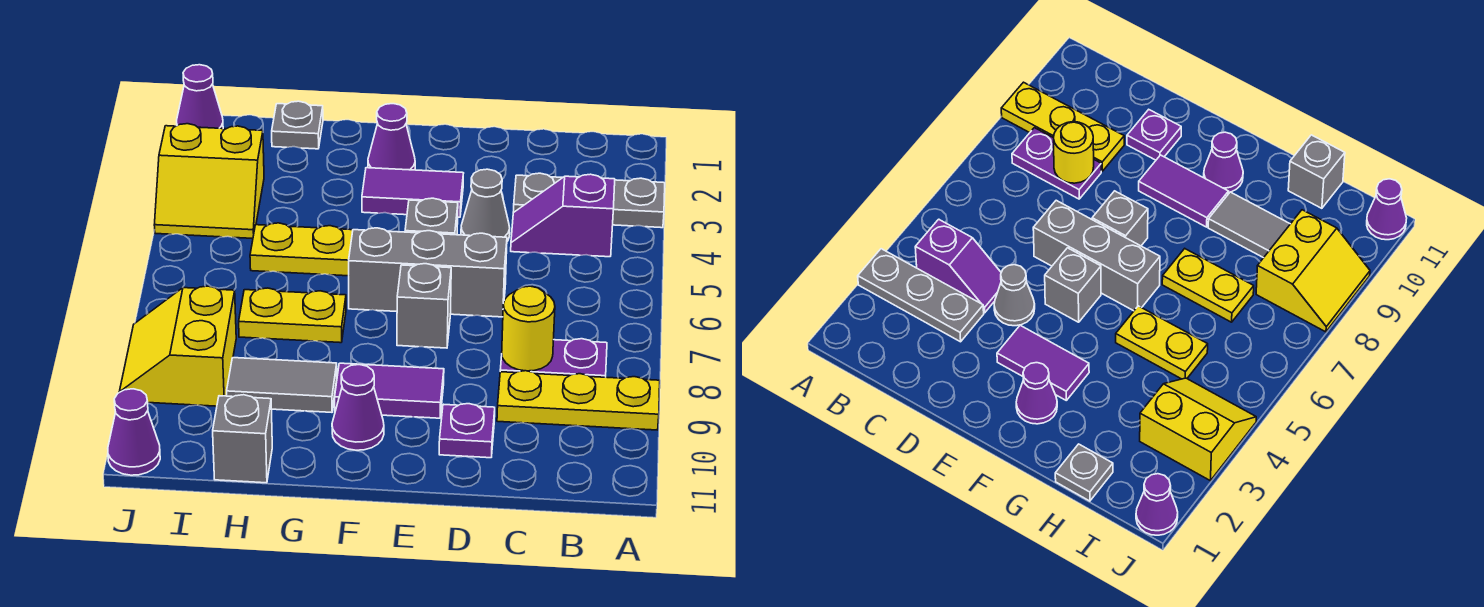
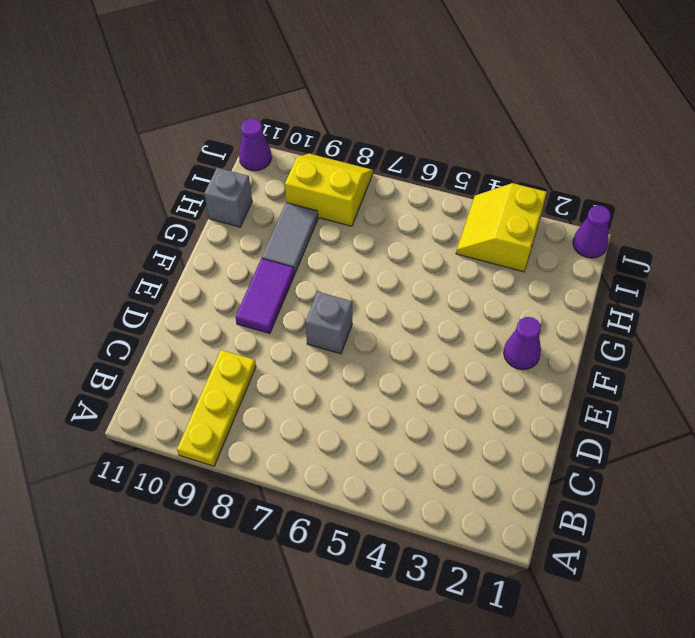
none -> grey plate A3:C3 level 1
none -> purple slope B4:C4 level 1 top B
none -> purple plate B8:C8 level 1

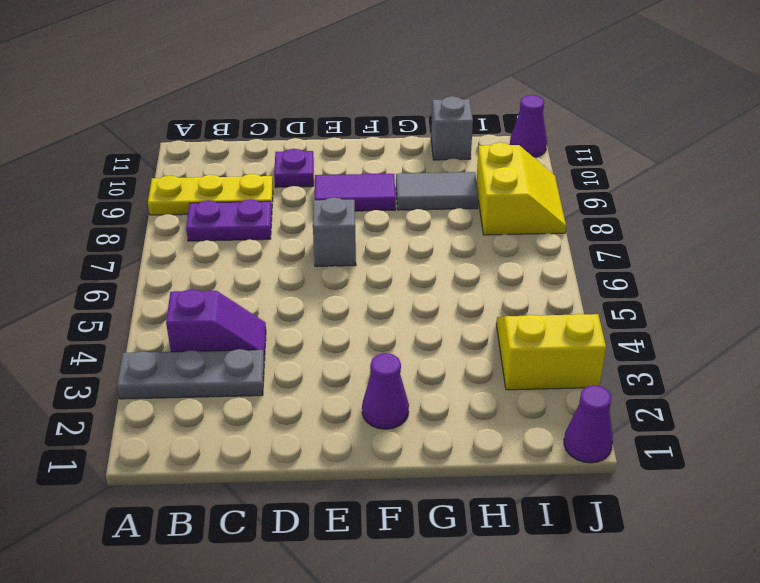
none -> grey cone D4 level 1
none -> grey brick D6:F6 level 1
none -> purple tile E3:F3 level 1

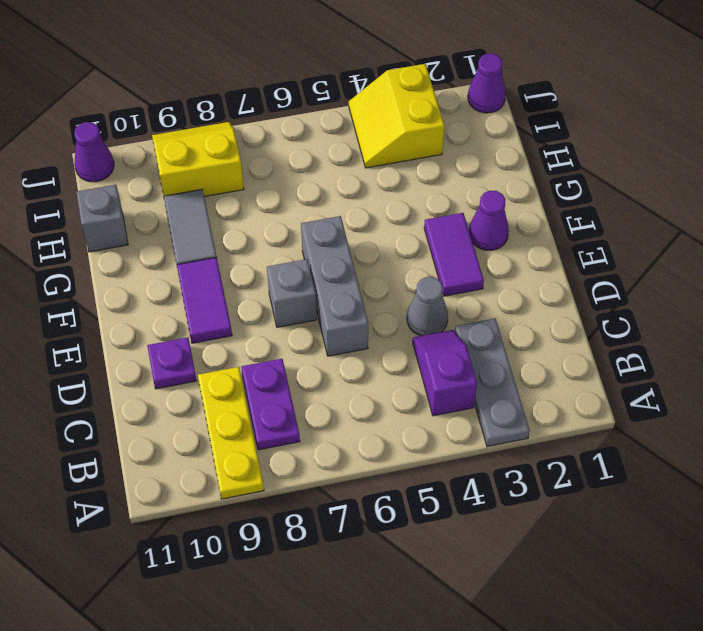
none -> grey brick E5 level 1
none -> purple cone F10 level 1
none -> yellow plate G5:H5 level 1

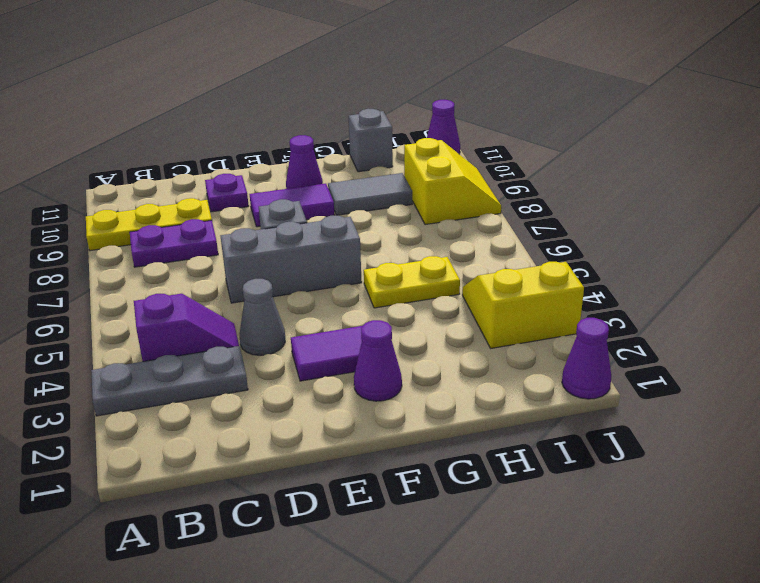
none -> grey brick E5 level 1
none -> yellow plate G7:H7 level 1
none -> grey plate H1 level 1

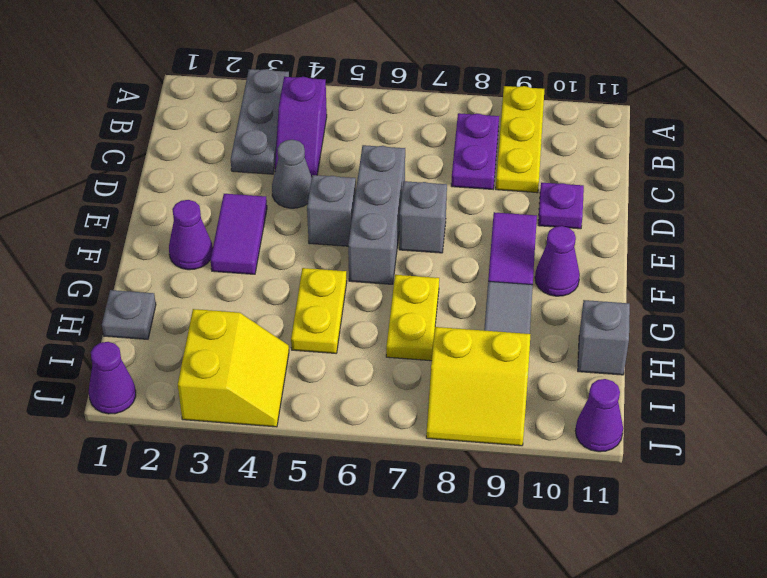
none -> yellow round brick C8 level 2

